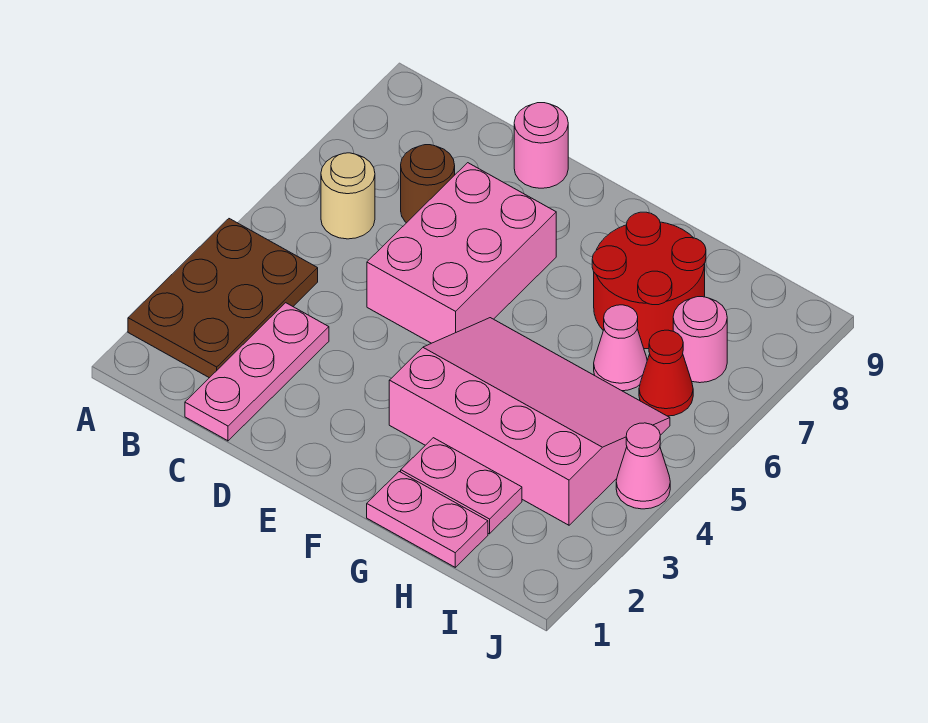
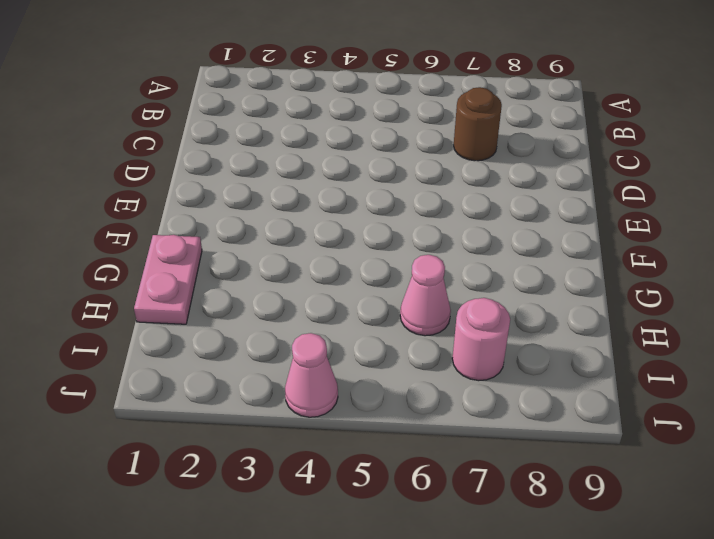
none -> brown plate A2:B4 level 1
none -> tan round brick B6 level 1
none -> pink plate C1:C3 level 1

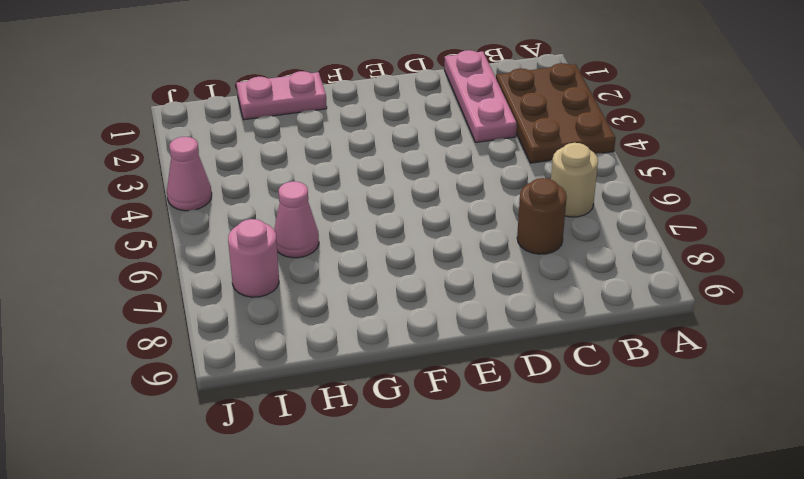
none -> pink brick D5:E7 level 1
none -> pink round brick D9 level 1
none -> pink slope F3:I5 level 1 top 3

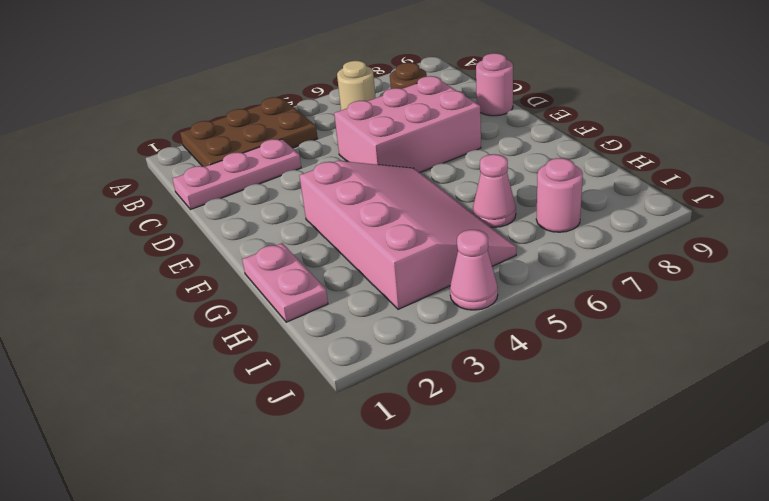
none -> pink plate G2:H2 level 1
none -> red round brick G7:H8 level 1
none -> red cone I6 level 1

